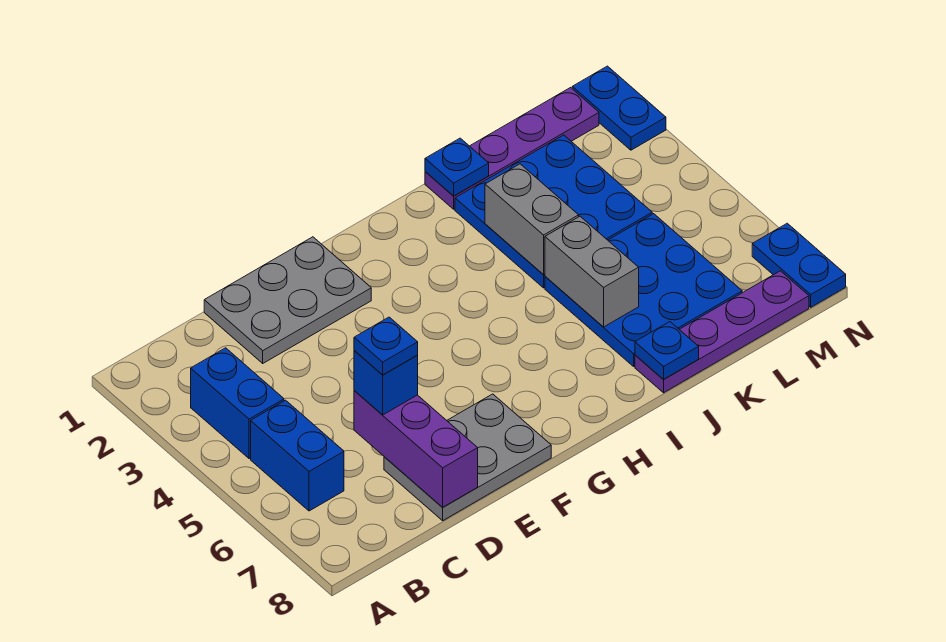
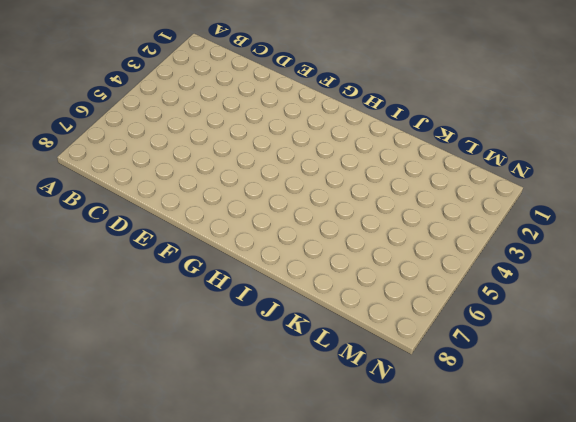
none -> blue brick B3:B4 level 1
none -> blue brick B5:B6 level 1
none -> grey plate D1:F2 level 1

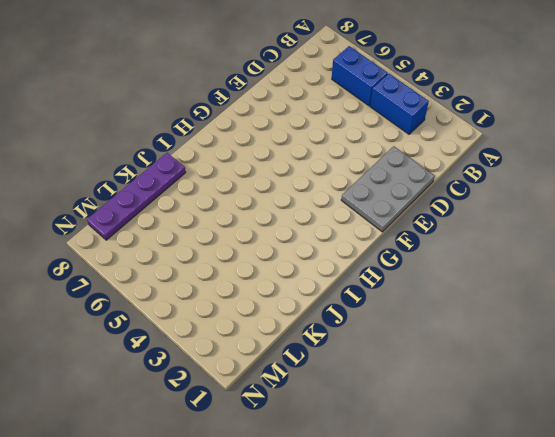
none -> grey plate D7:F8 level 1
none -> purple plate J1:M1 level 1
none -> blue plate J2:L4 level 1

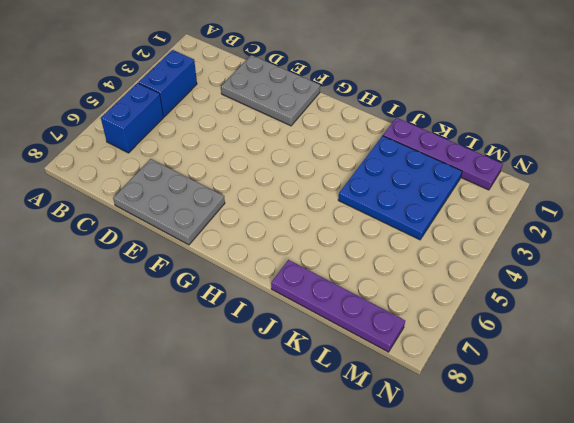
none -> blue plate J5:L7 level 1
none -> blue plate N1:N2 level 1
none -> blue plate N7:N8 level 1

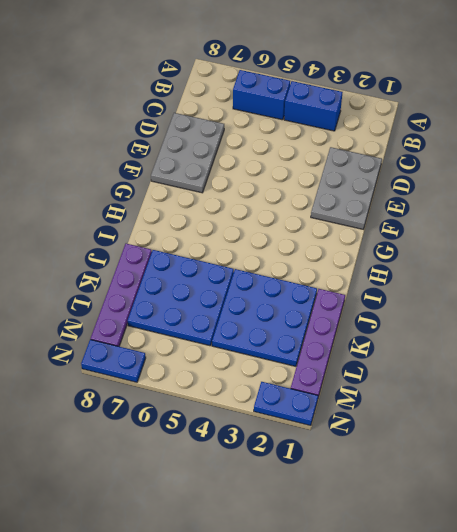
none -> purple brick D6:D8 level 2
none -> blue plate J1 level 2
none -> grey brick J3:J4 level 2

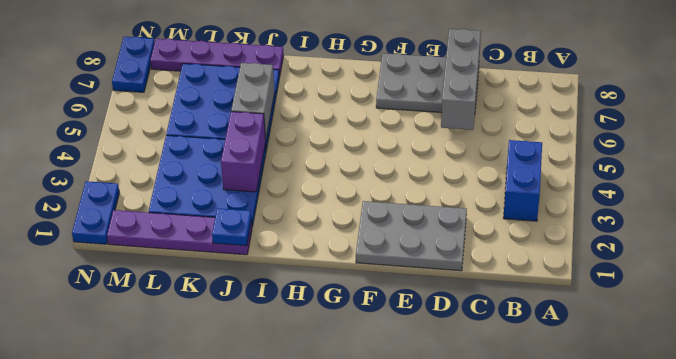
grey brick D6:D8 level 2 -> purple brick D6:D8 level 2
purple brick J3:J4 level 2 -> grey brick J3:J4 level 2
none -> blue brick B5:B6 level 1
none -> blue plate J8 level 2
none -> blue brick D6 level 3

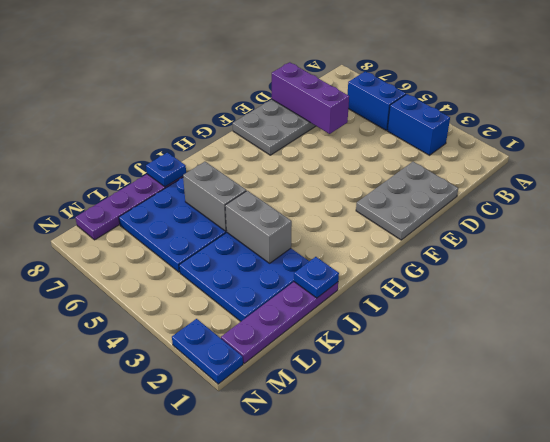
none -> blue plate N7:N8 level 1
none -> blue brick D6 level 3
none -> blue plate D6 level 4

